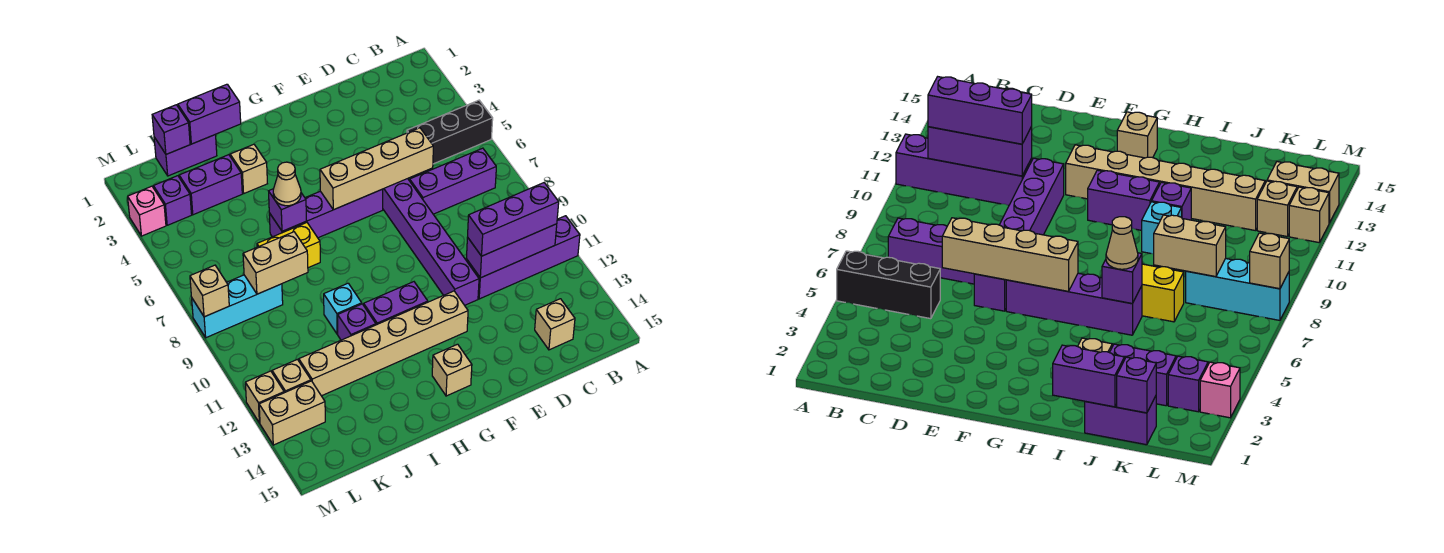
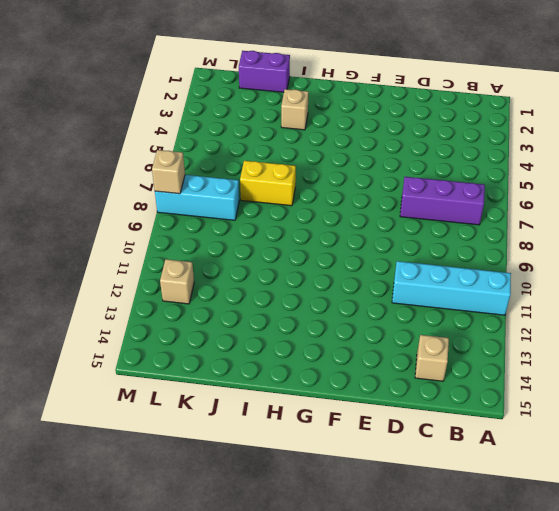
cyan brick A11:D11 level 1 -> purple brick A11:D11 level 1
none -> black brick A5:C5 level 1
none -> purple brick E6:E11 level 1
none -> purple brick F6:I6 level 1
none -> tan brick F12:K12 level 1

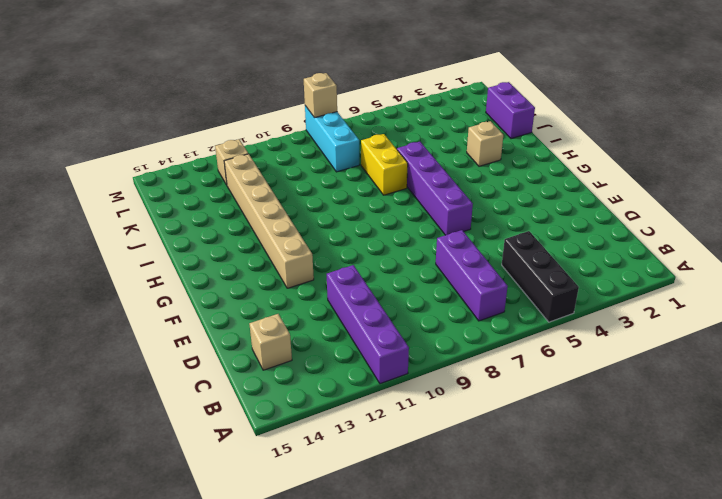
none -> purple brick E6:E11 level 1
none -> purple brick G11:H11 level 1
none -> tan brick G14 level 1
none -> cyan brick I10 level 1

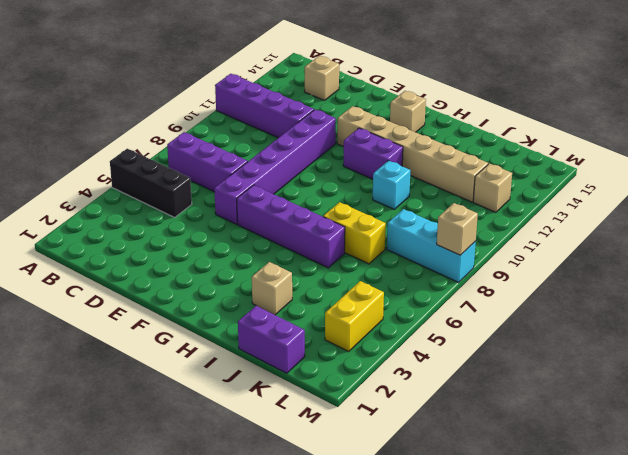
yellow brick L3:L4 level 1 -> purple brick L3 level 1
none -> purple brick I11 level 1
none -> purple brick J3:K3 level 1
none -> tan brick L13:M13 level 1
none -> pink brick M3 level 1

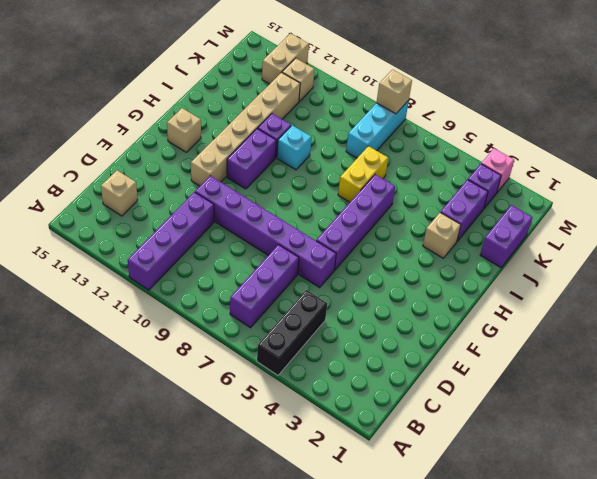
none -> tan brick M12 level 1
none -> purple brick B11:D11 level 2
none -> tan brick D6:G6 level 2
none -> purple brick I1:J1 level 2

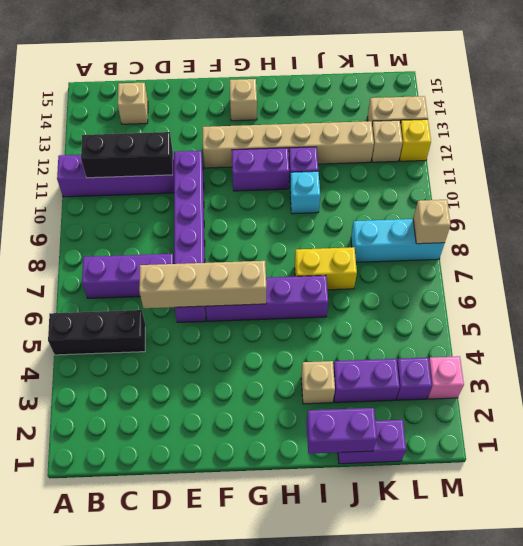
black brick B11:D11 level 2 -> purple brick B11:D11 level 2
yellow brick M12 level 1 -> tan brick M12 level 1
none -> purple brick I6 level 2
none -> tan brick J8:K8 level 2
none -> purple brick K1 level 2
none -> purple brick B11:D11 level 3

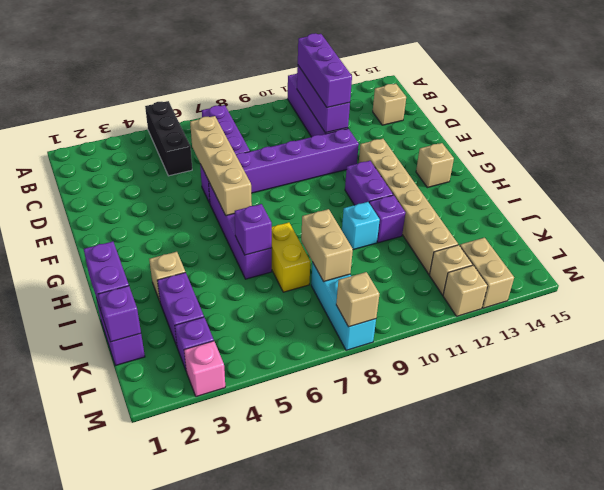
none -> tan cone I6 level 3

